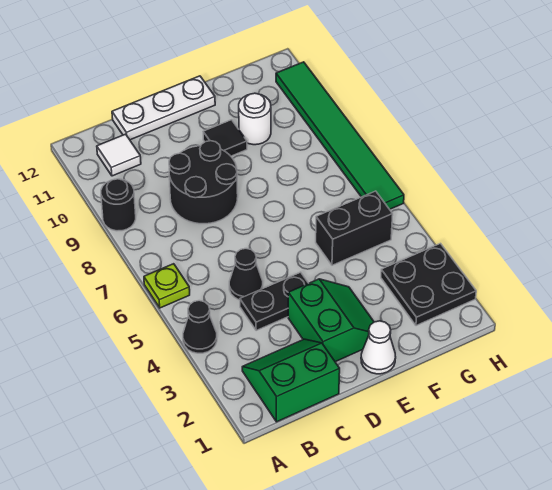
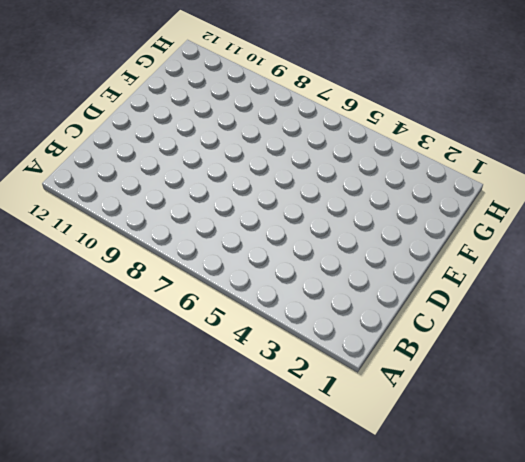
none -> black cone A4 level 1
none -> lime plate A6 level 1
none -> black round brick A9 level 1

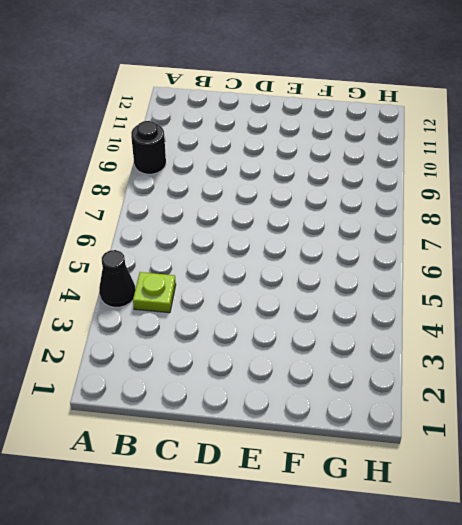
lime plate B4 level 1 -> lime plate A6 level 1
none -> green slope B1:C2 level 1 top 1
none -> white tile B11 level 1
none -> black plate C4:D4 level 1

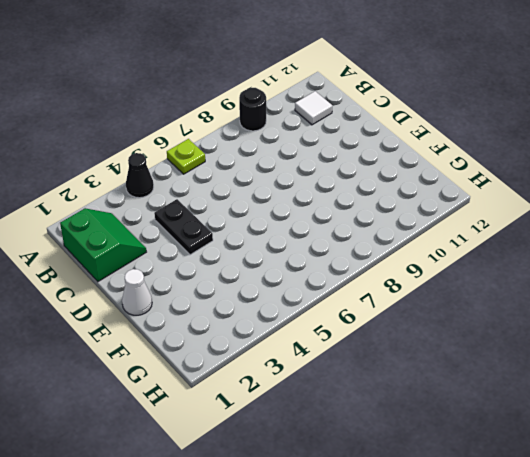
none -> black cone C5 level 1
none -> black round brick C8:D9 level 1
none -> white plate C12:E12 level 1

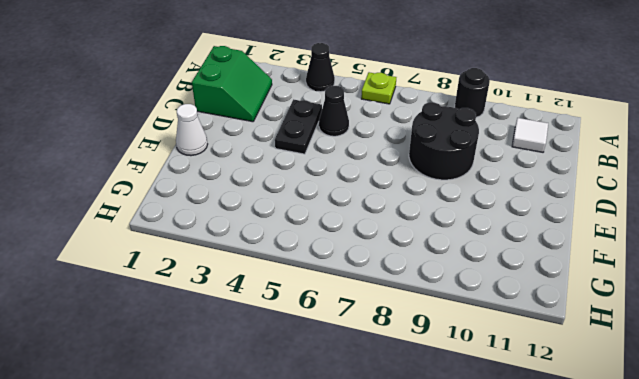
none -> white plate C12:E12 level 1
none -> green slope D2:E3 level 1 top D
none -> black tile E10 level 1

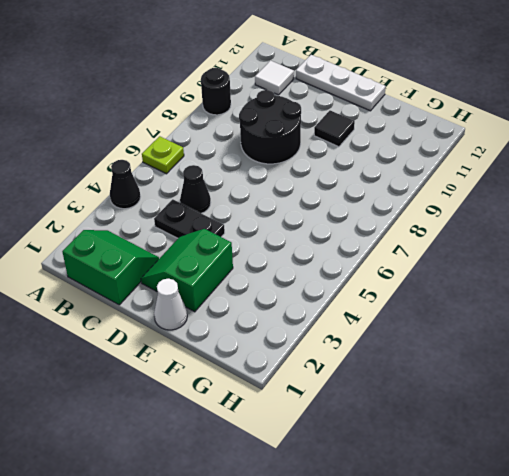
green slope D2:E3 level 1 top E -> green slope D2:E3 level 1 top D
none -> black brick F5:G5 level 1
none -> white round brick F10 level 1
none -> black plate G2:H3 level 1

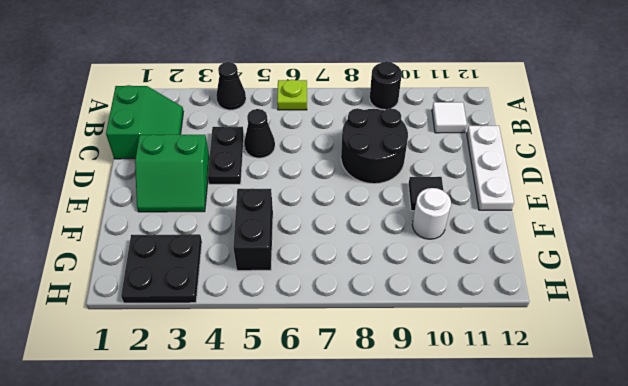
none -> white cone E1 level 1
none -> green tile H6:H11 level 1

